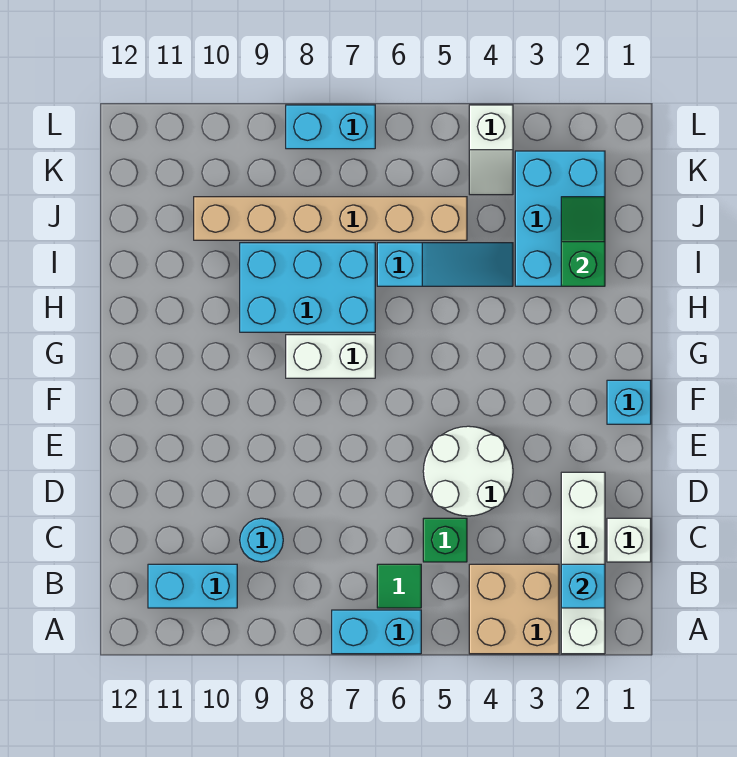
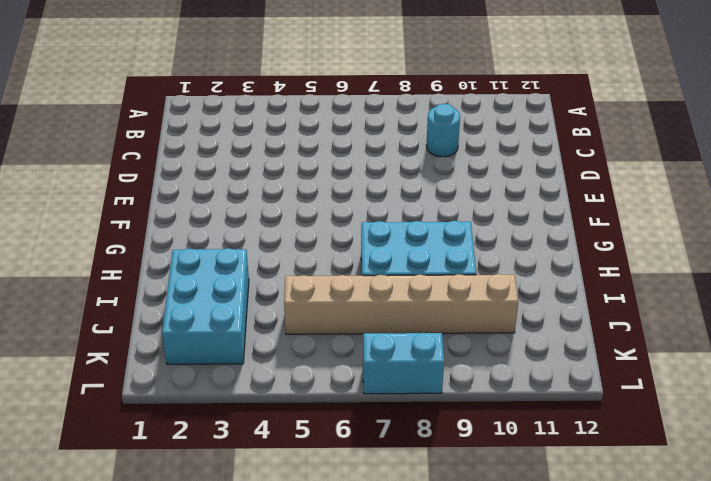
none -> white brick A2:D2 level 1
none -> tan brick A3:B4 level 1
none -> cyan brick A6:A7 level 1

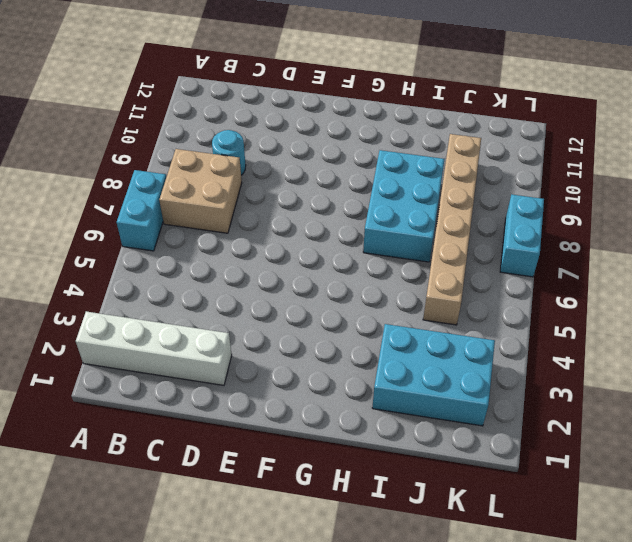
tan brick B7:C8 level 1 -> tan brick A3:B4 level 1
none -> green tile B6 level 1
none -> cyan brick B10:B11 level 1
none -> white brick C1 level 1

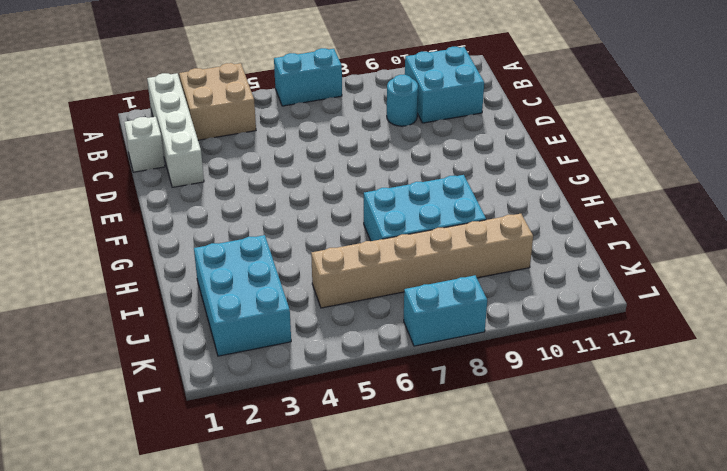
cyan brick B10:C11 level 1 -> cyan brick B10:B11 level 1
none -> green tile B6 level 1
none -> green brick C5 level 1
none -> white round brick D4:E5 level 1

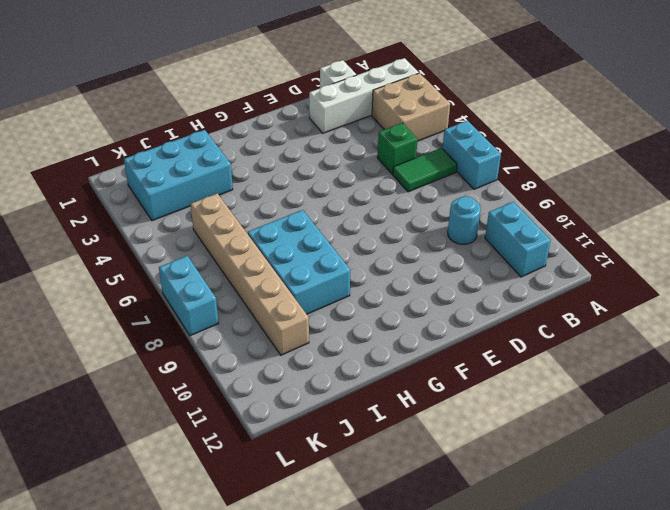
green tile B6:C6 level 1 -> green tile B6 level 1
none -> white round brick D4:E5 level 1
none -> cyan brick F1 level 1
none -> white brick G7:G8 level 1

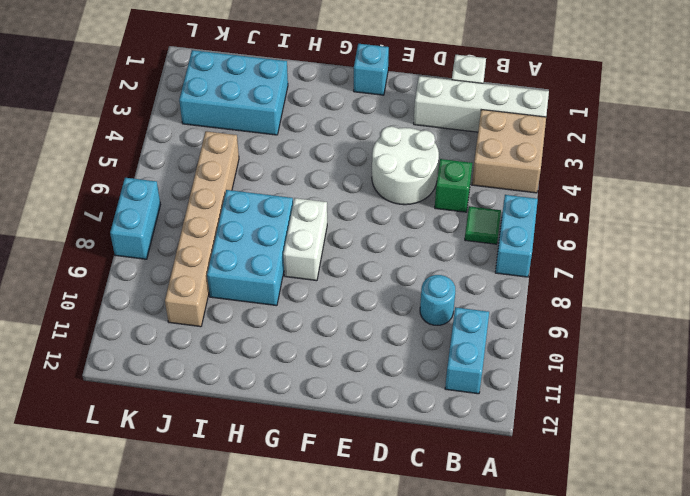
none -> cyan slope I4:I6 level 1 top 6
none -> white slope K4:L4 level 1 top L
none -> cyan brick B2 level 2

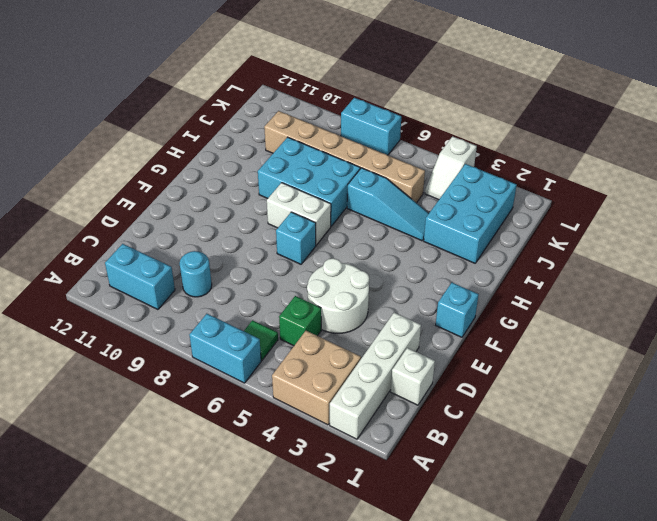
cyan brick F7 level 1 -> cyan brick B2 level 2
none -> green slope I2:J2 level 2 top I

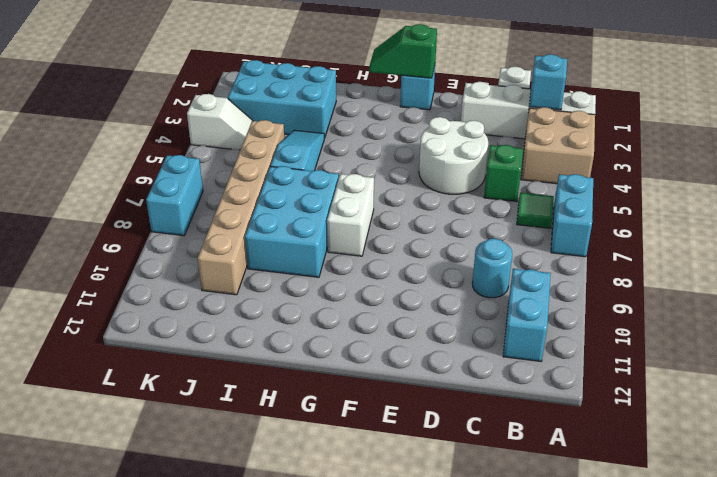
green slope F1:G1 level 2 top F -> green slope I2:J2 level 2 top I

